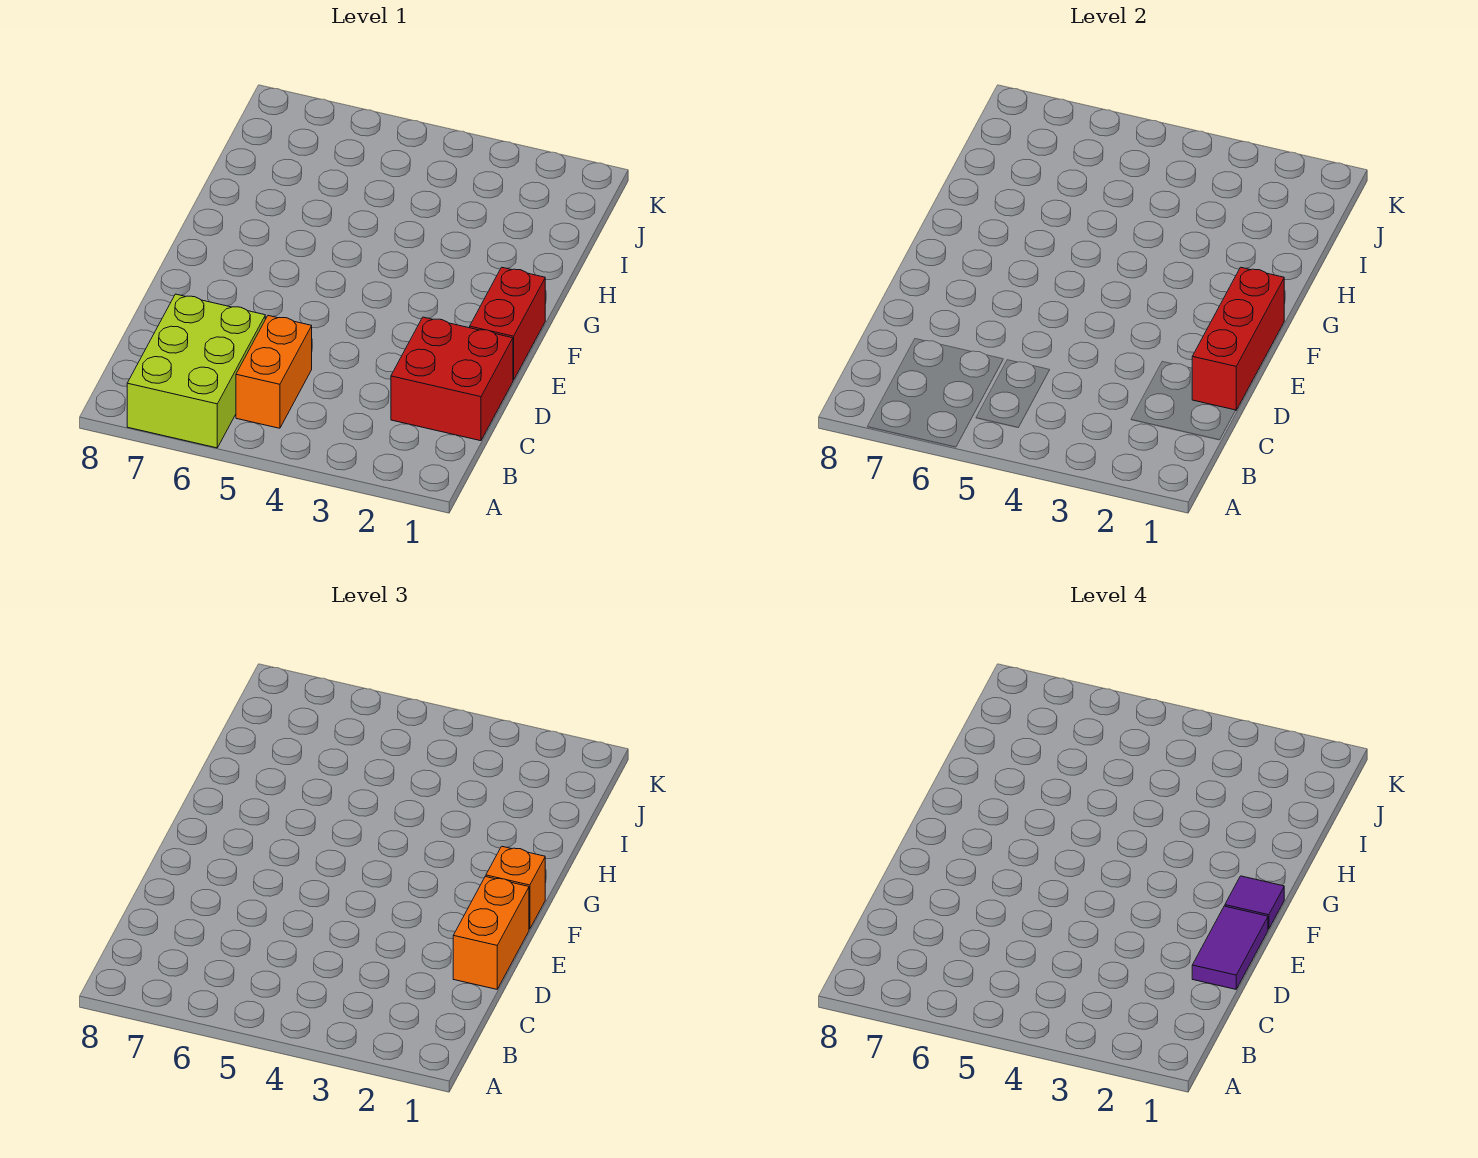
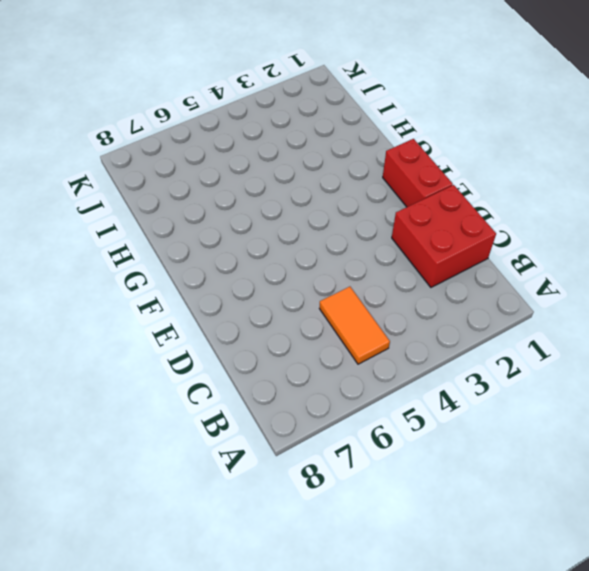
orange tile B5:C5 level 1 -> orange brick B5:C5 level 1
none -> lime brick A6:C7 level 1
none -> red brick D1:F1 level 2

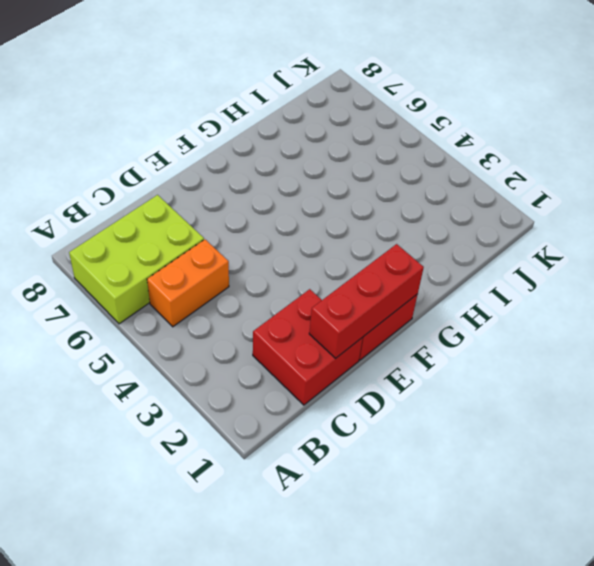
none -> orange brick D1:E1 level 3
none -> orange brick F1 level 3

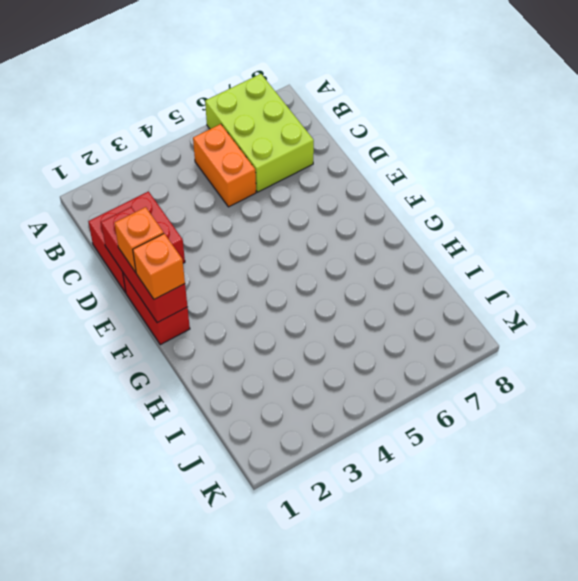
orange brick E1 level 3 -> orange brick D1:E1 level 3
none -> purple tile D1:E1 level 4
none -> purple tile F1 level 4

